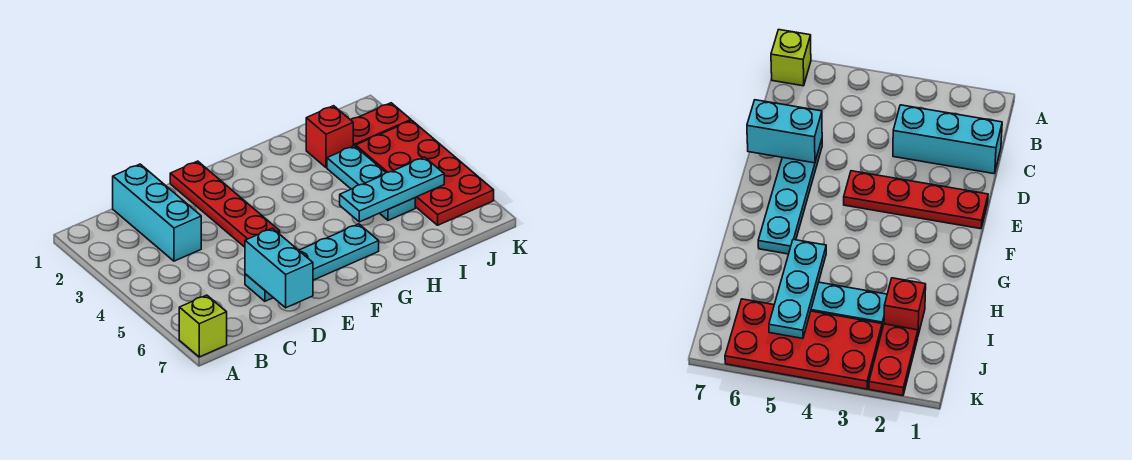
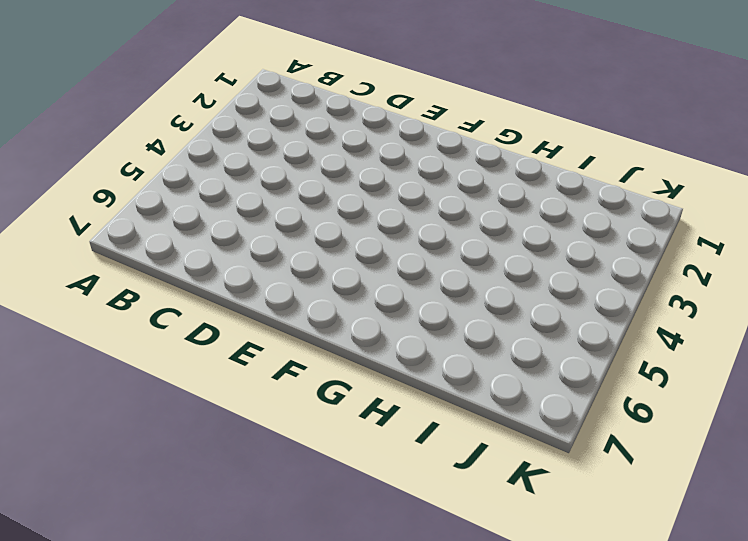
none -> lime brick A7 level 1
none -> cyan brick C1:C3 level 1

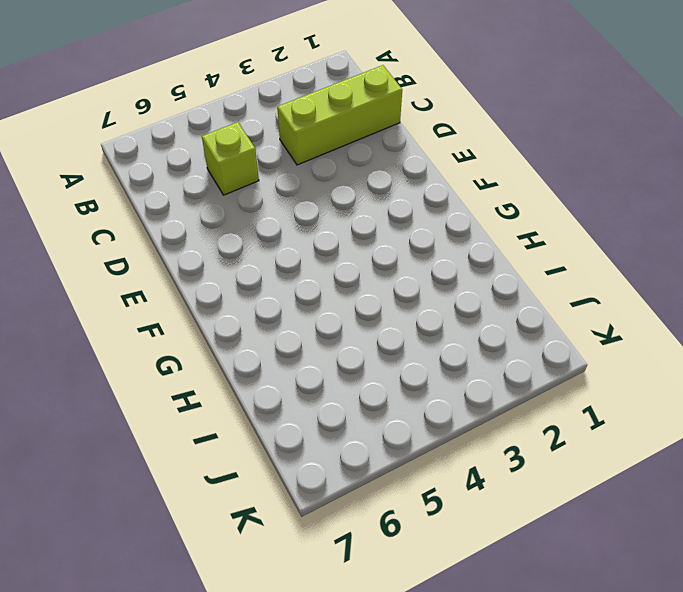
lime brick C1:C3 level 1 -> cyan brick C1:C3 level 1
lime brick C5 level 1 -> lime brick A7 level 1
none -> cyan plate D6:G6 level 1
none -> red plate E1:E4 level 1

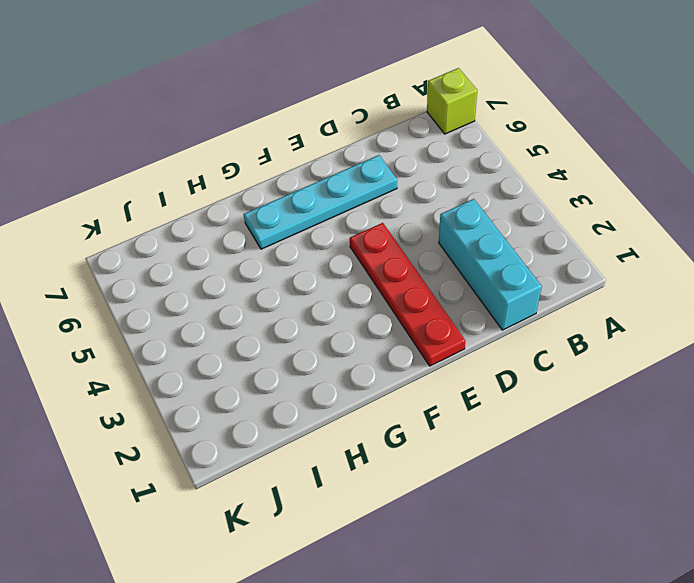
none -> red brick I2 level 1
none -> cyan plate I3:I5 level 1

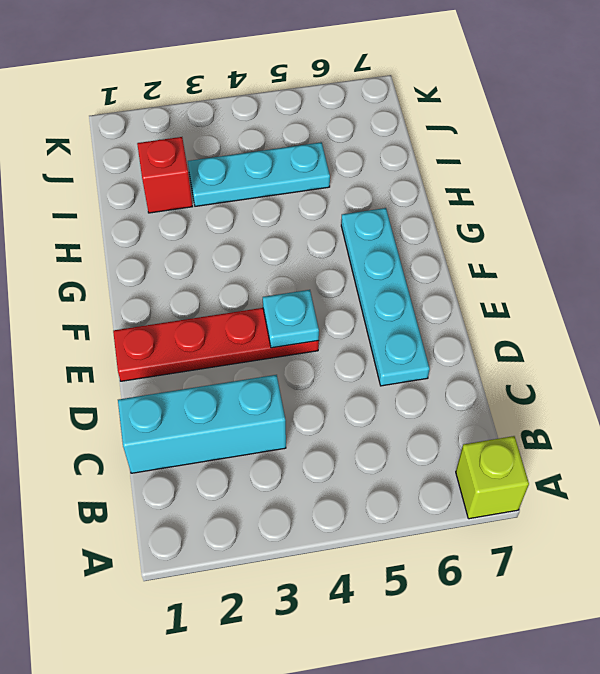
cyan plate E4 level 2 -> none
none -> red plate J2:K2 level 1
none -> red plate J3:K6 level 1

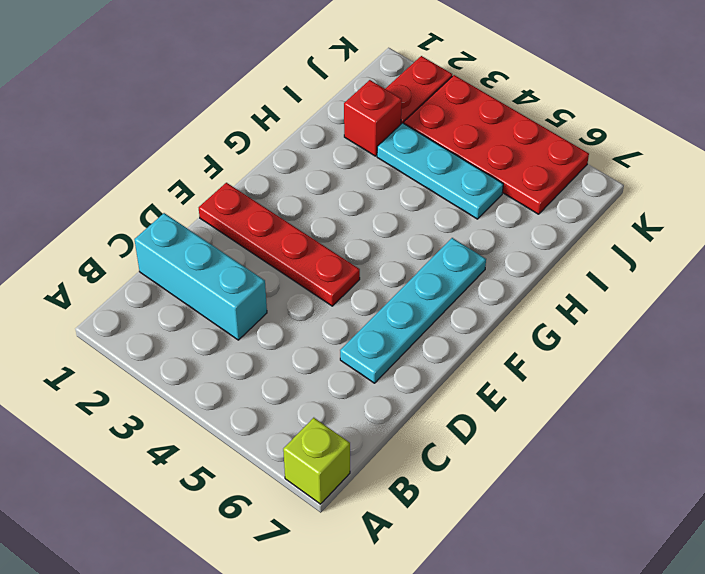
none -> cyan brick D6:D7 level 2
none -> cyan plate H5:J5 level 2

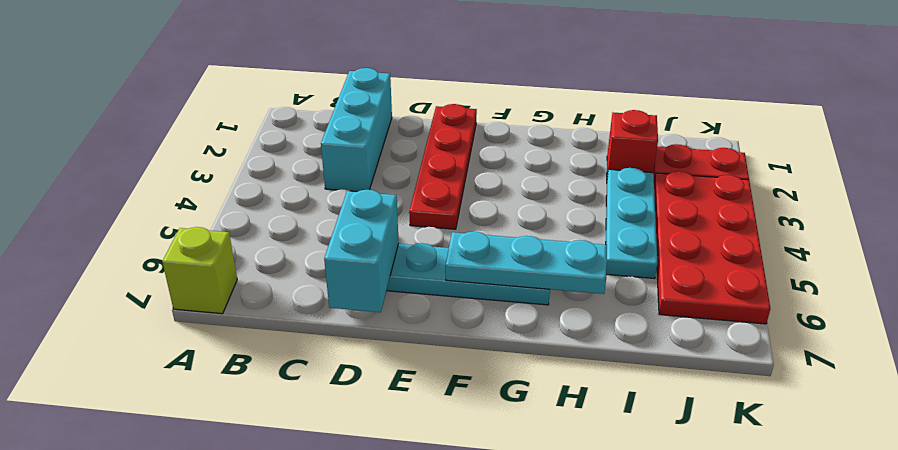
cyan plate F6:H6 level 2 -> cyan plate H5:J5 level 2

